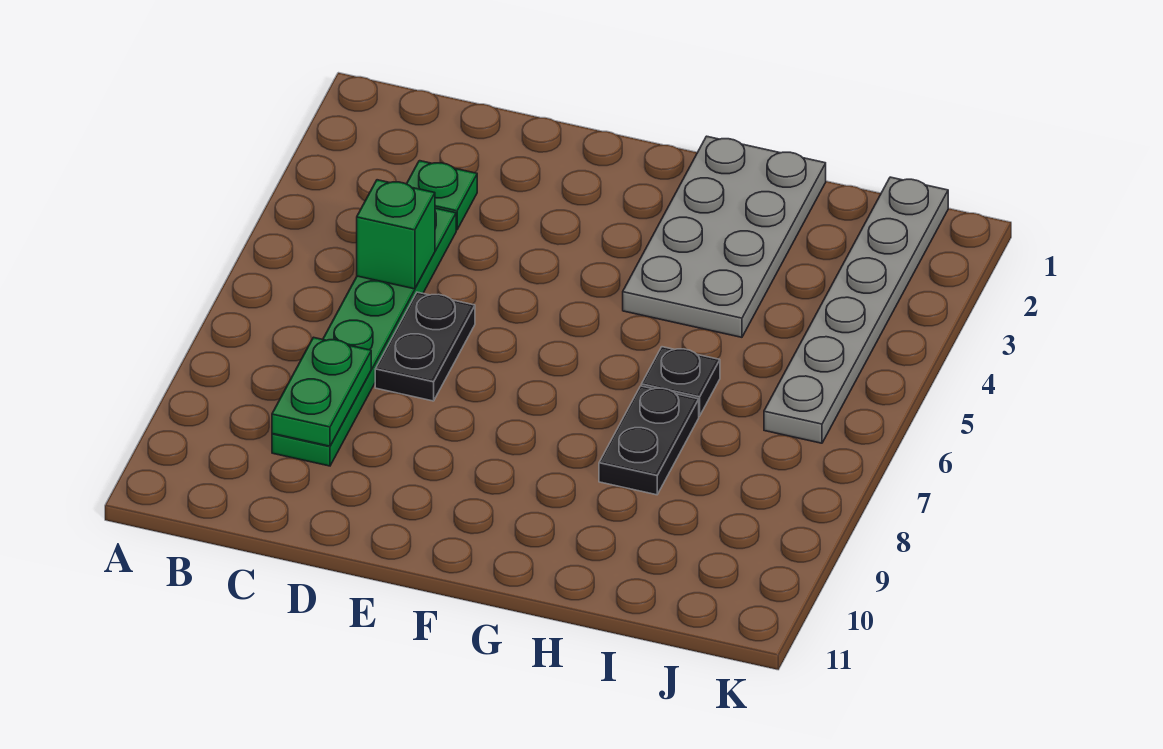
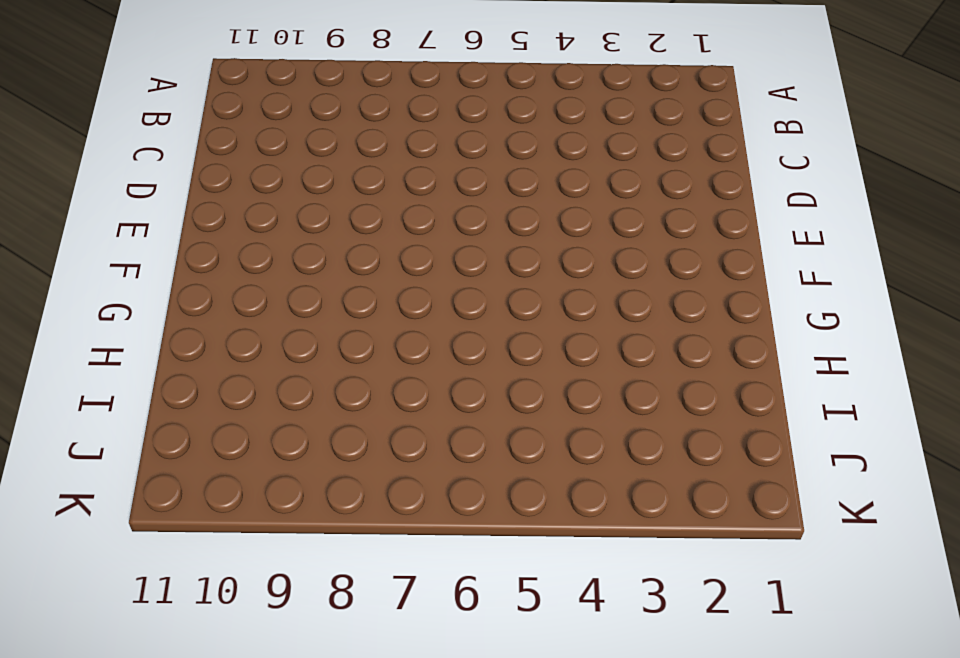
none -> green plate C3 level 1
none -> green plate C4:C9 level 1

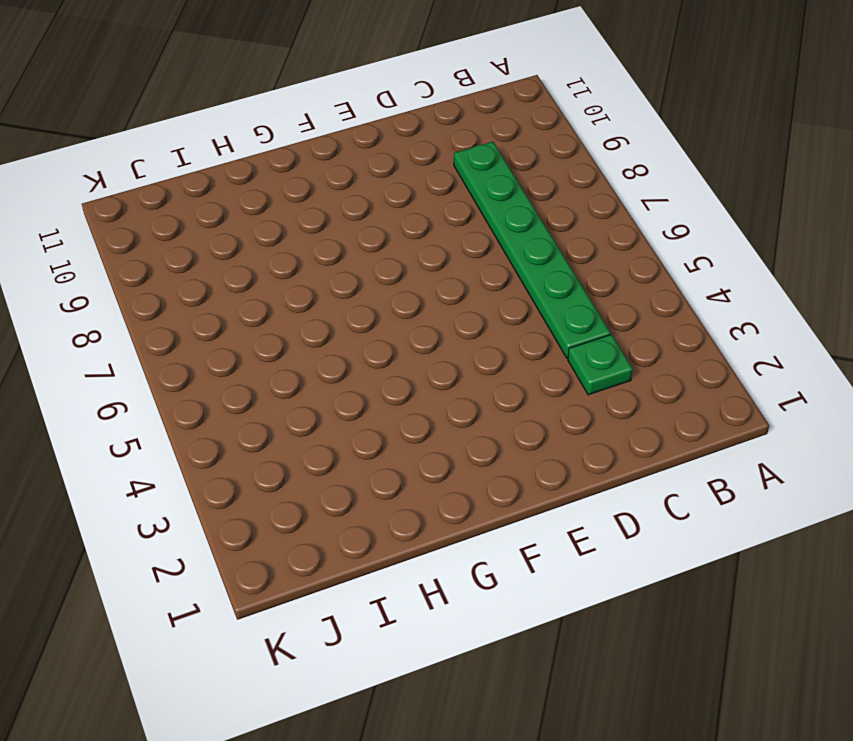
none -> black plate D6:D7 level 1
none -> grey plate G1:H4 level 1

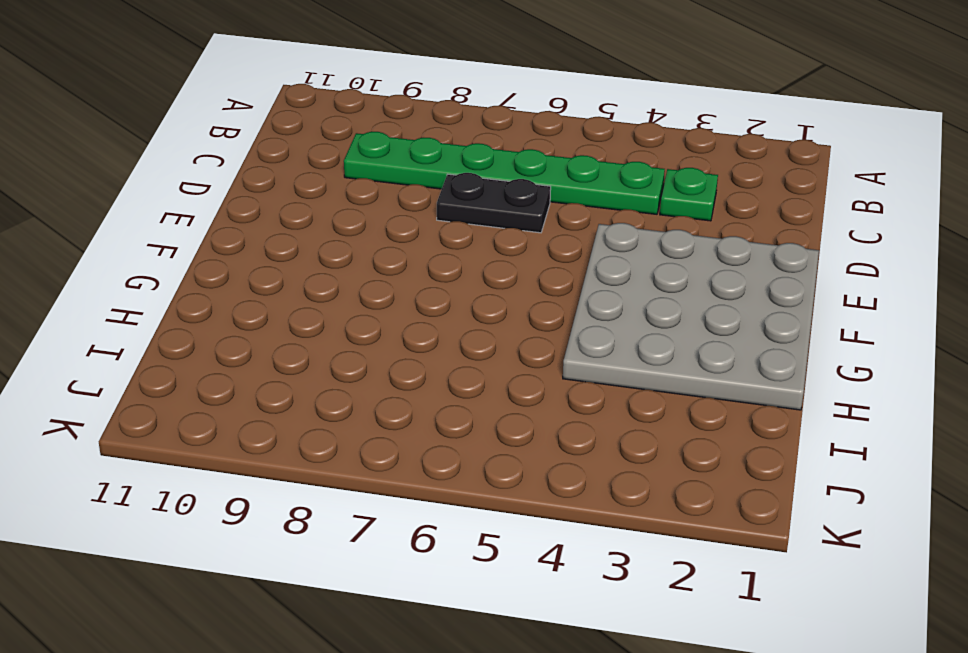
grey plate E1:H4 level 1 -> grey plate G1:H4 level 1
none -> black plate H6 level 1
none -> black plate H7:H8 level 1

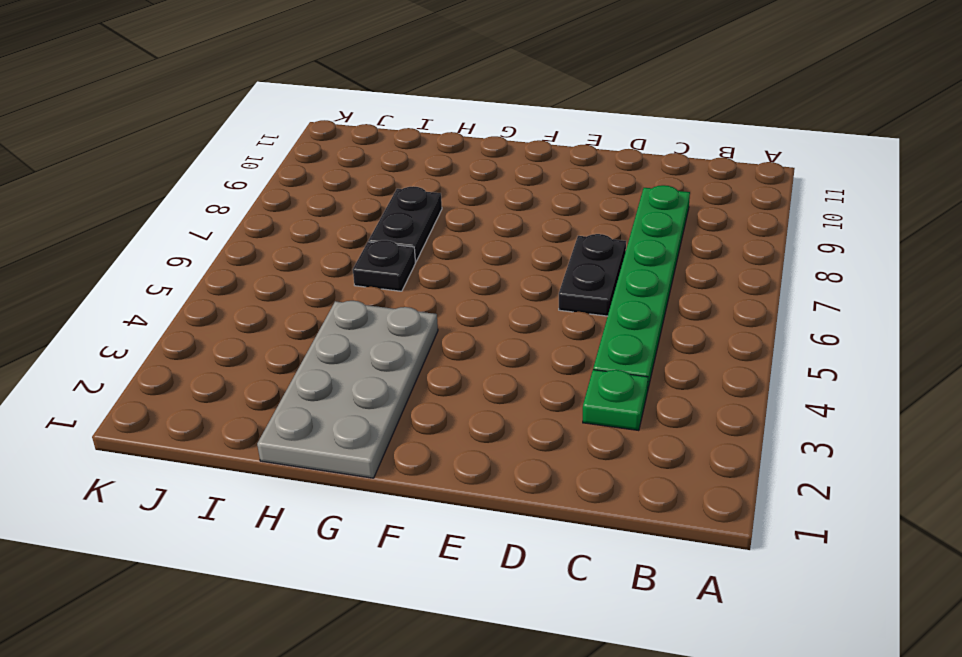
none -> grey plate J1:J6 level 1
none -> green brick C5 level 2

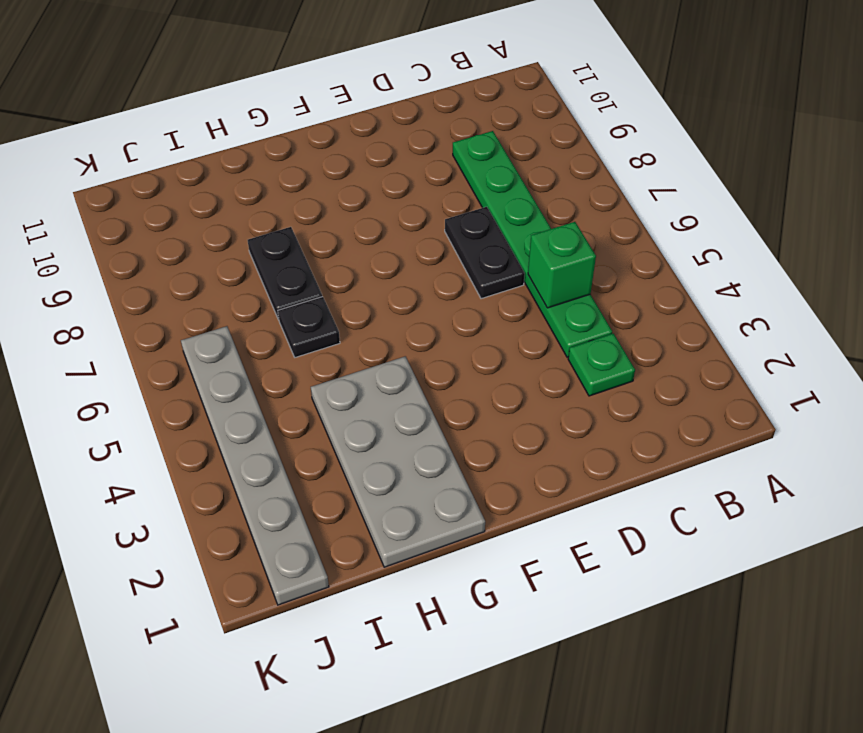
none -> green plate C8:C9 level 2

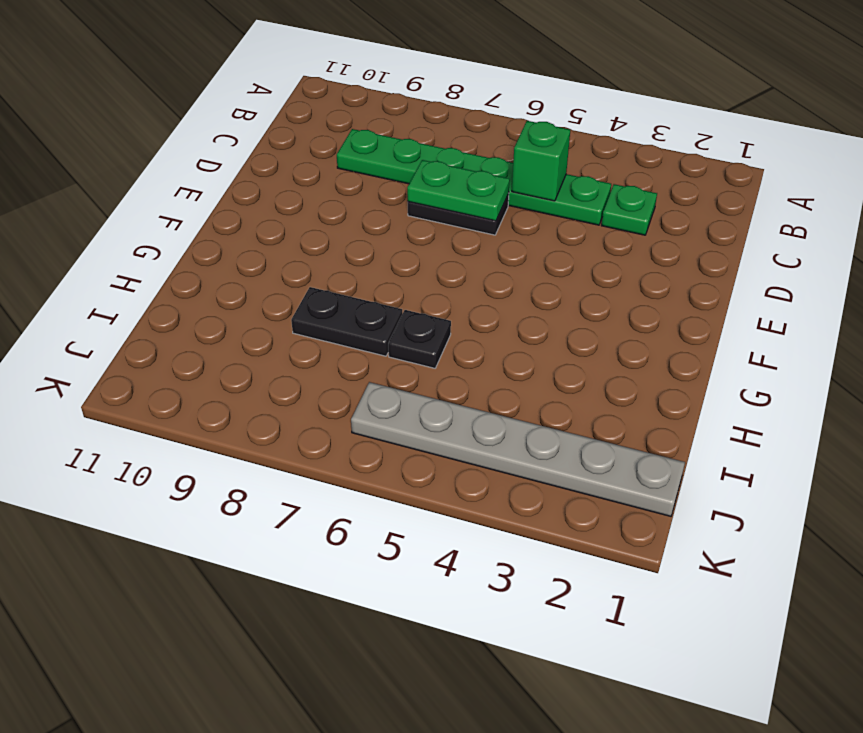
green plate D6:D7 level 2 -> green plate C8:C9 level 2
none -> grey plate G1:H4 level 1

